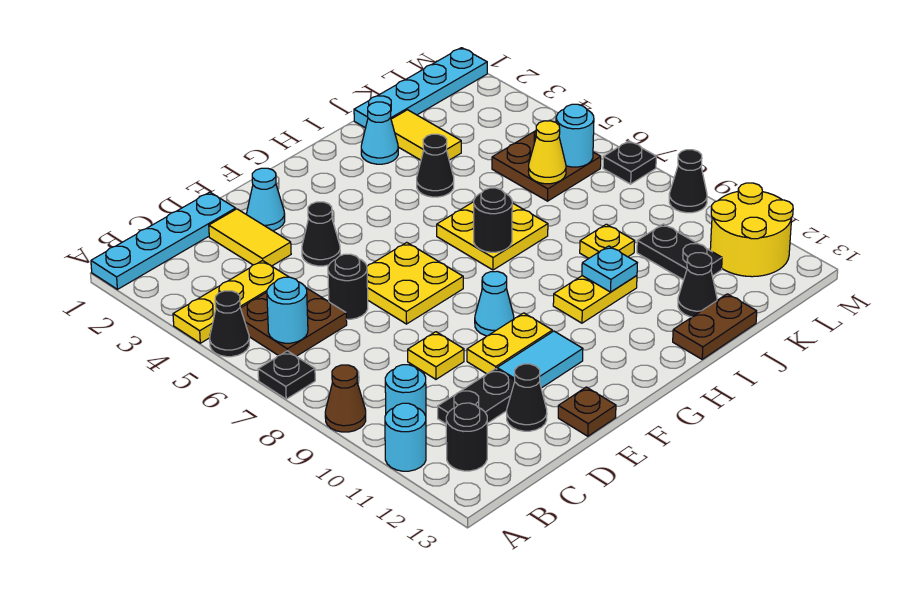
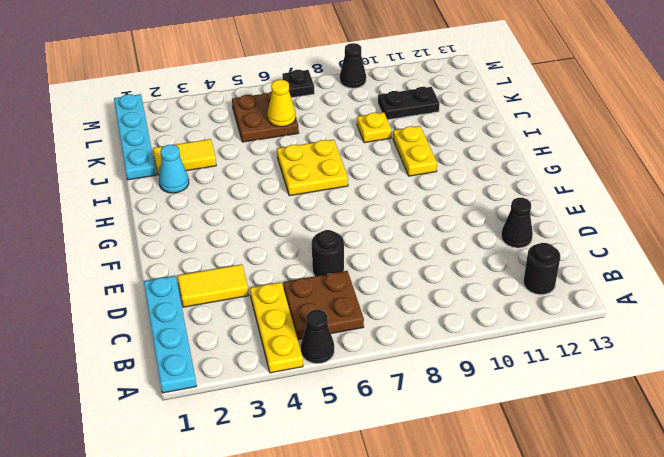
none -> black plate A7 level 1
none -> brown cone A9 level 1
none -> cyan round brick A11 level 1
none -> cyan round brick B10 level 1

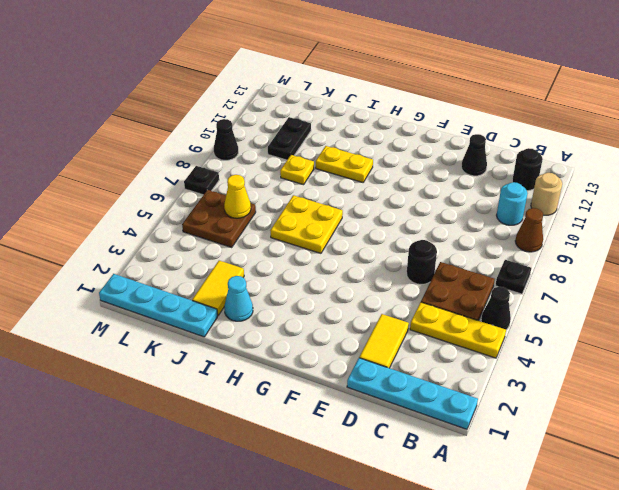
tan round brick A11 level 1 -> cyan round brick A11 level 1
none -> black plate C11:D11 level 1
none -> yellow plate D9 level 1
none -> cyan cone E2 level 1
none -> black cone E4 level 1

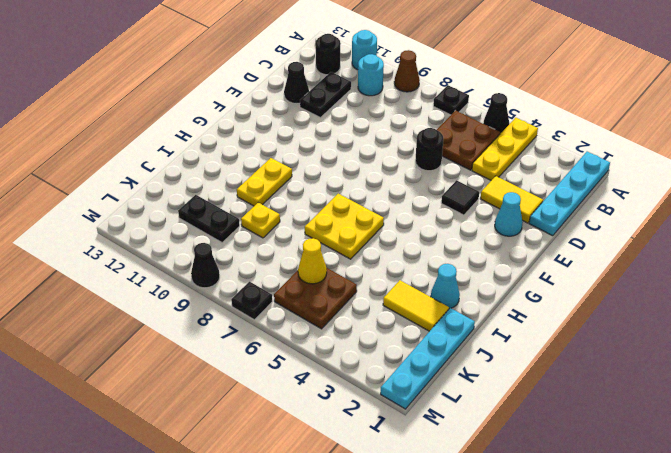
black tile E4 level 1 -> black cone E4 level 1
none -> yellow plate D9 level 1
none -> yellow plate E6:F7 level 1
none -> yellow plate E10:F10 level 1
none -> cyan tile E11:F11 level 1

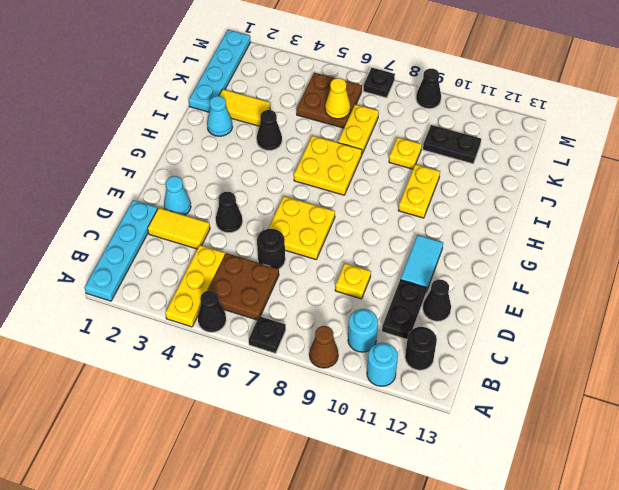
yellow plate J7:K7 level 1 -> yellow plate E10:F10 level 1
none -> brown plate E13 level 1
none -> cyan cone F9 level 1
none -> brown plate I13:J13 level 1
none -> black cone J12 level 1

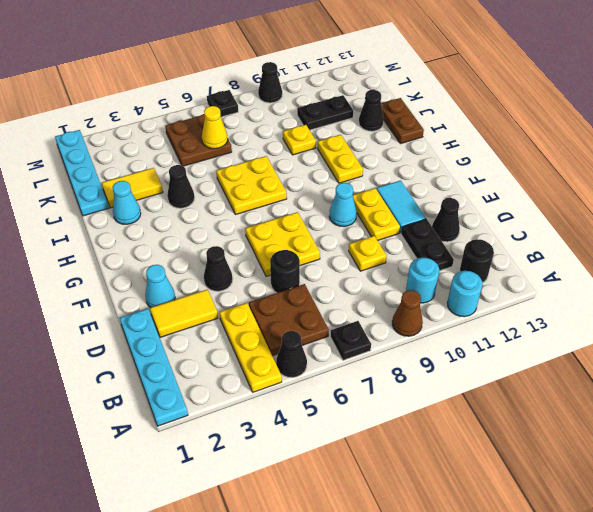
none -> brown plate E13 level 1
none -> yellow round brick L11:M12 level 1
none -> cyan round brick B6 level 2
none -> black round brick H7 level 2

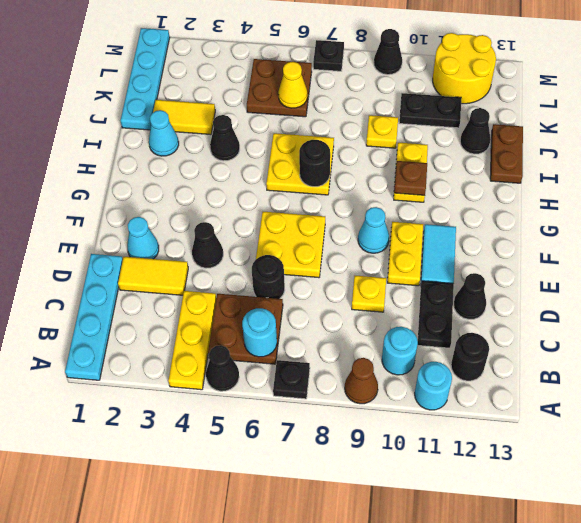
brown plate H10 level 2 -> brown plate E13 level 1
none -> cyan plate I10 level 2
none -> cyan round brick L6 level 2

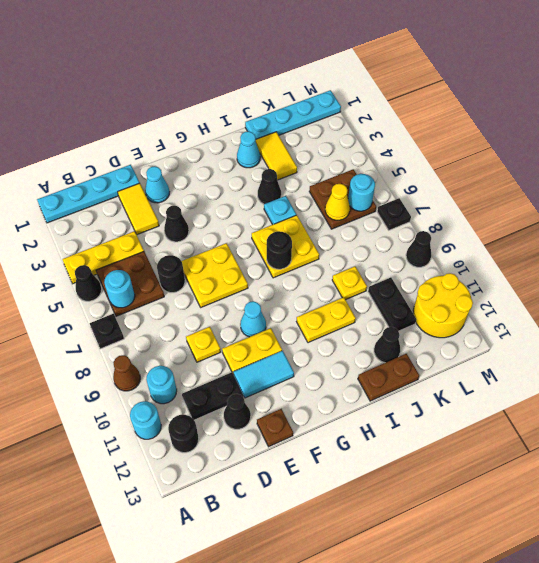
cyan plate I5 level 1 -> cyan plate I10 level 2

